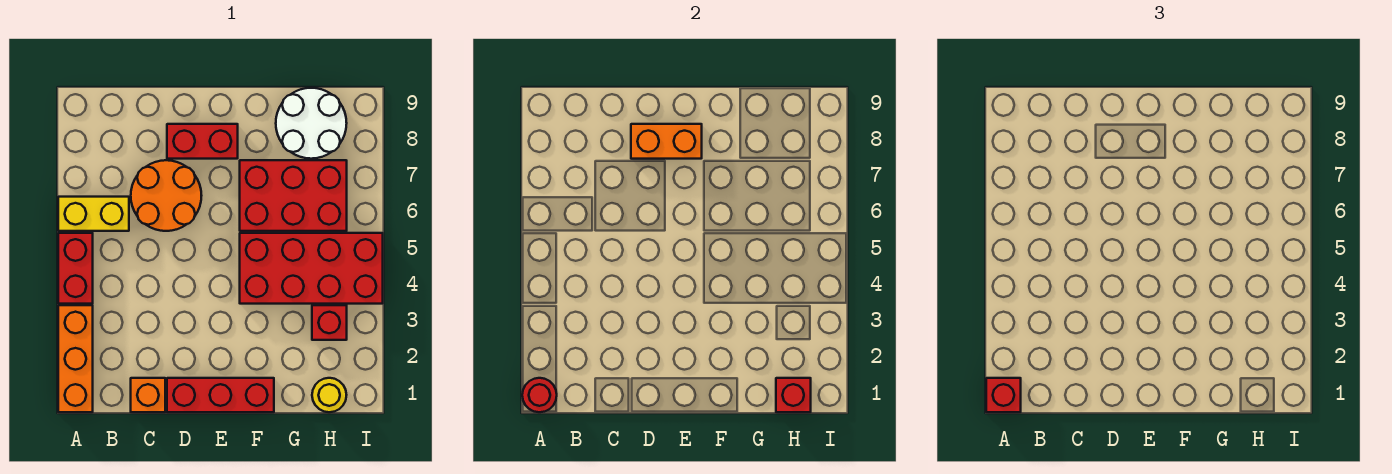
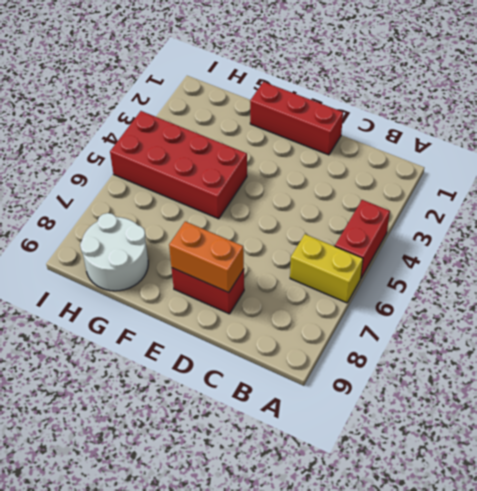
none -> orange brick A1:A3 level 1
none -> orange brick C1 level 1
none -> orange round brick C6:D7 level 1

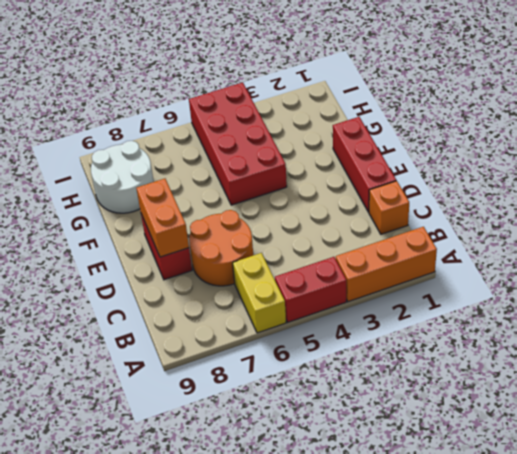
none -> red brick F6:H7 level 1
none -> yellow round brick H1 level 1
none -> red brick H3 level 1

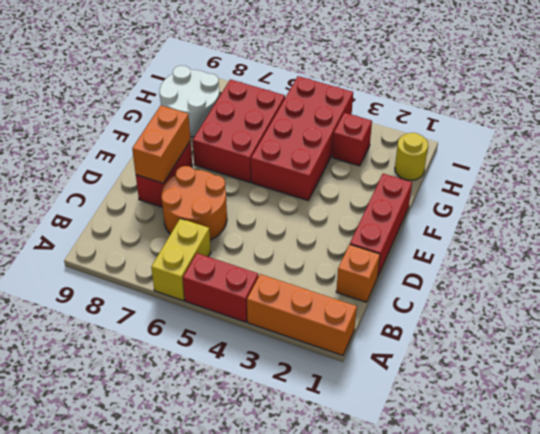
none -> red round brick A1 level 2
none -> red brick H1 level 2
none -> red brick A1 level 3

